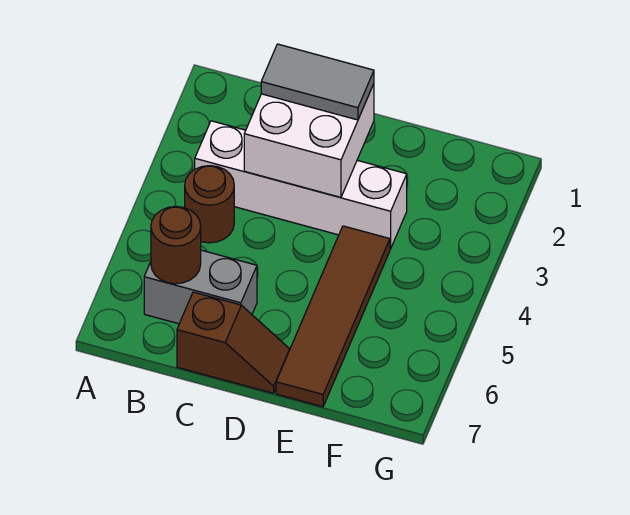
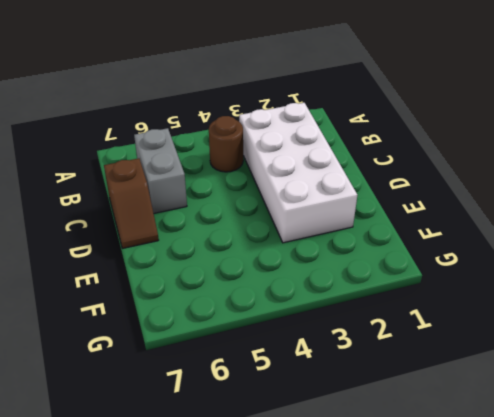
white brick B2:E3 level 1 -> white brick B3:E3 level 1
none -> brown tile E4:E7 level 1
none -> brown round brick B6 level 2

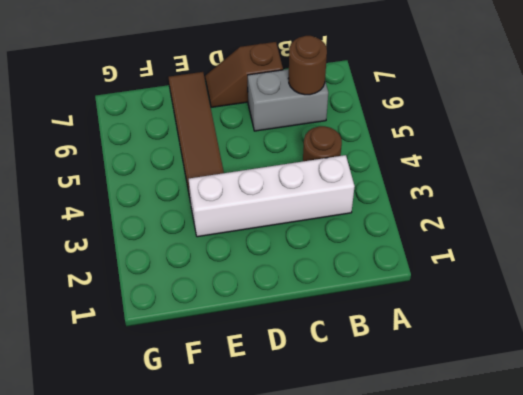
none -> white brick C2:D3 level 2
none -> grey tile C2:D2 level 3

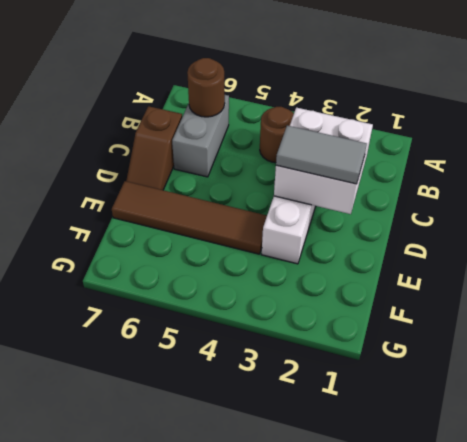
grey tile D2:D3 level 3 -> grey tile C2:D2 level 3

